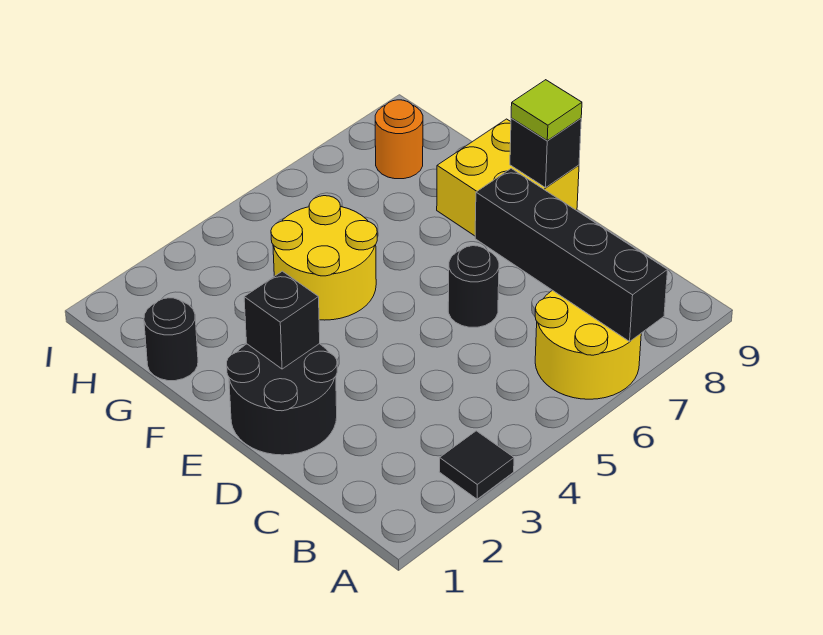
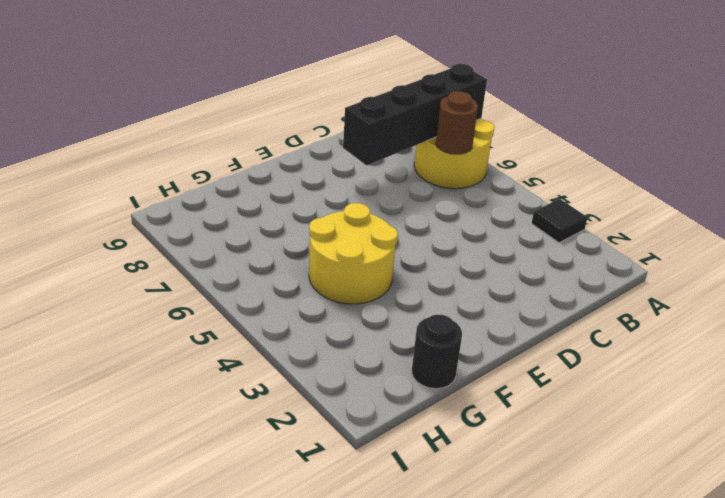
brown round brick B6 level 2 -> none
none -> black round brick D1:E2 level 1
none -> black round brick D6 level 1
none -> yellow brick E8:F9 level 1

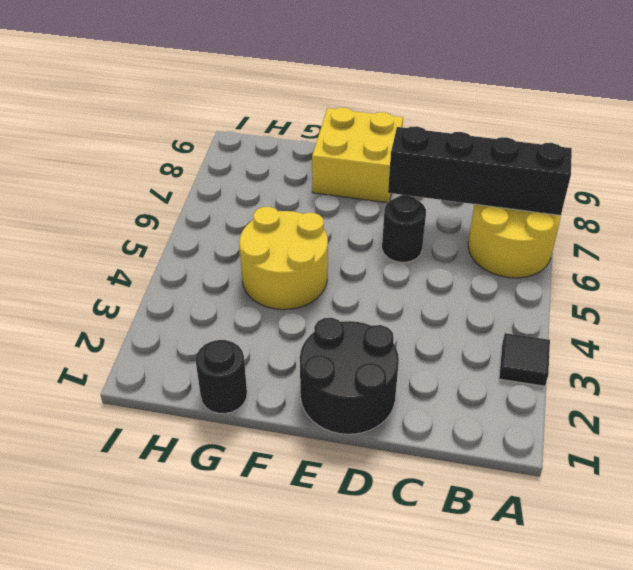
none -> orange round brick H8 level 1
none -> black brick E2 level 2
none -> black brick E9 level 2

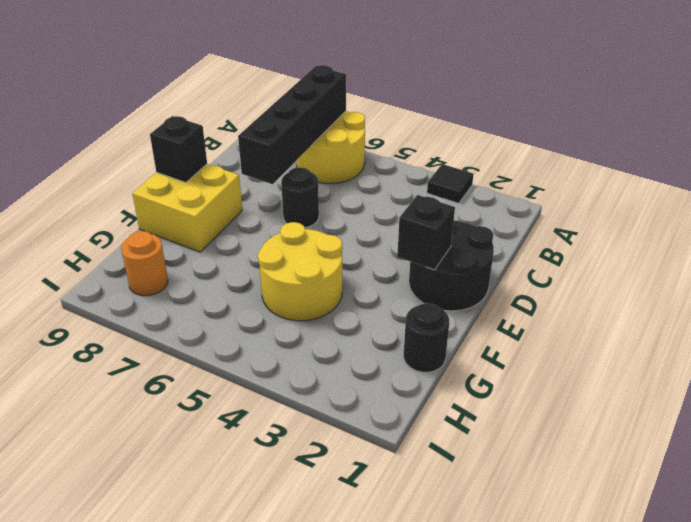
none -> lime tile E9 level 3

